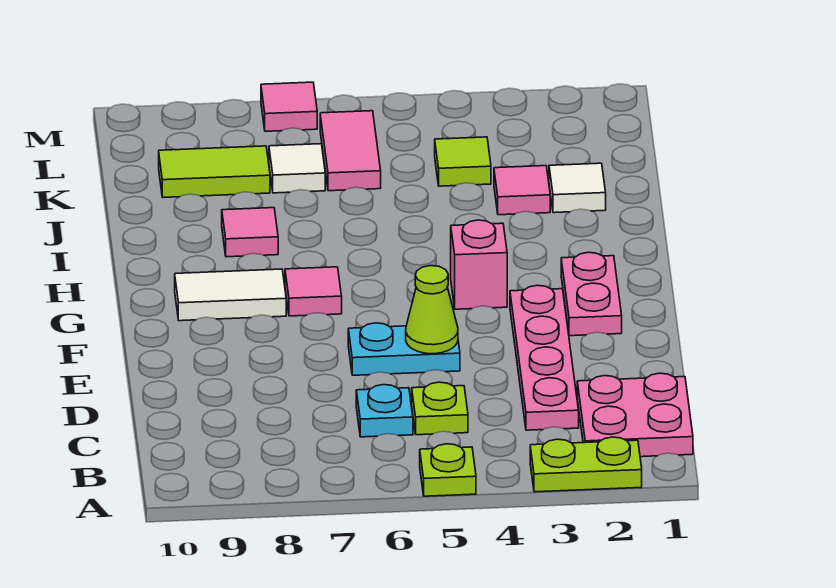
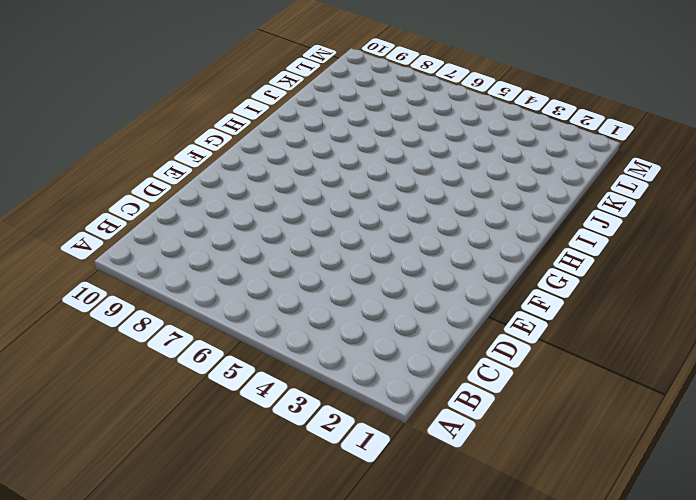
none -> lime plate A2:A3 level 1
none -> lime plate A5 level 1
none -> pink plate B1:C2 level 1

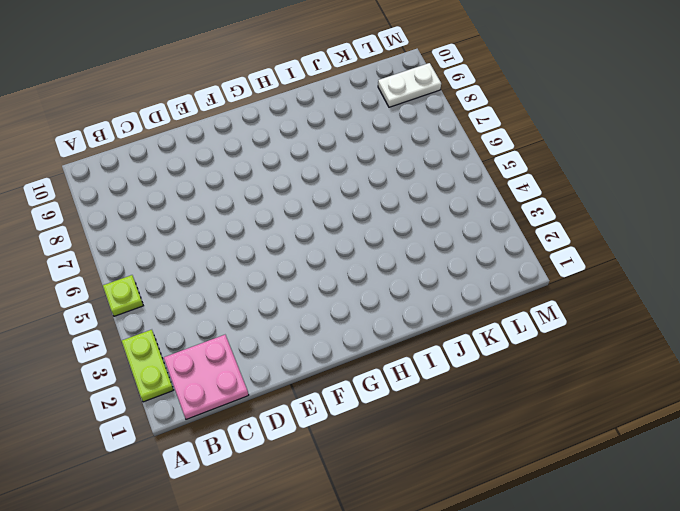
white plate L9:M9 level 1 -> none
none -> pink plate C3:F3 level 1
none -> lime plate C5 level 1
none -> cyan plate C6 level 1

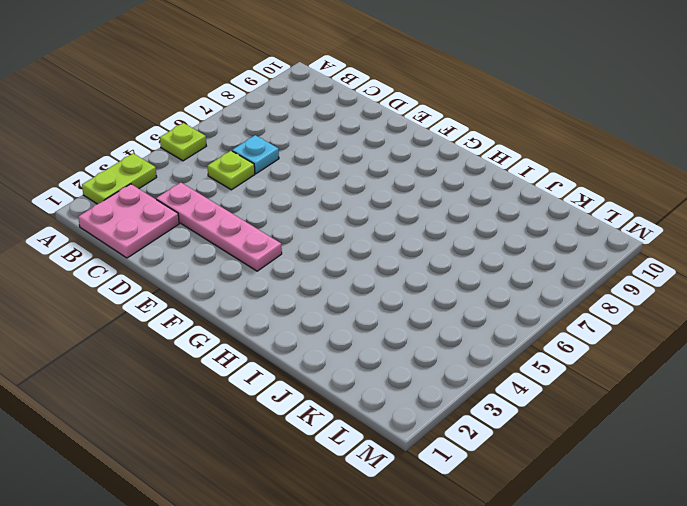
none -> cyan plate E5:E6 level 1
none -> pink plate F2:G2 level 1
none -> pink brick G4 level 1

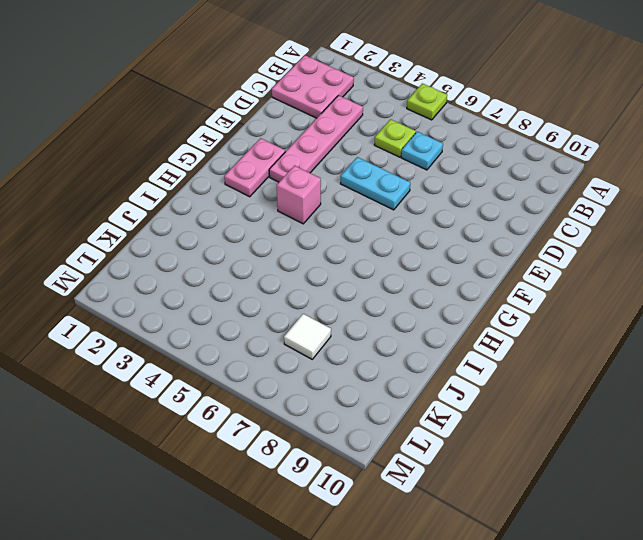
none -> lime plate A2:A3 level 1
none -> pink tile G7 level 1
none -> white tile G8:G9 level 1

